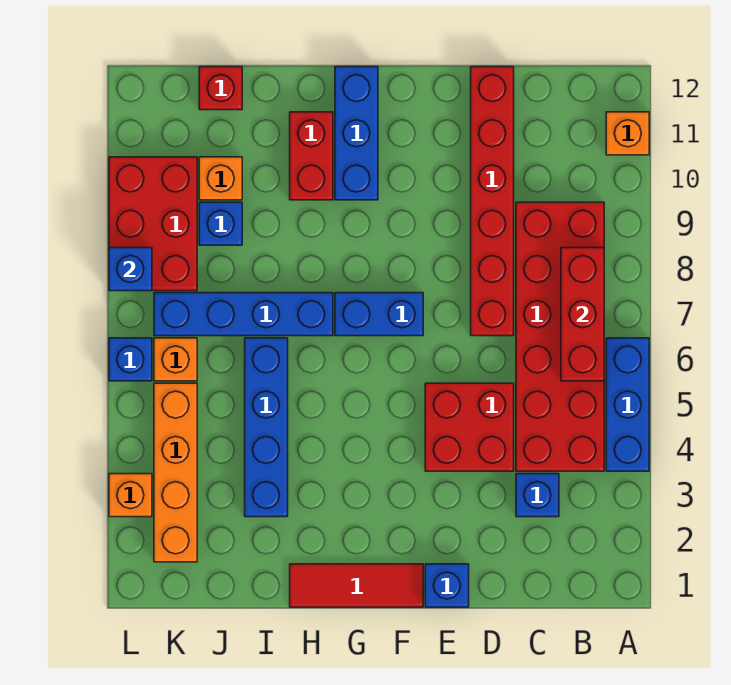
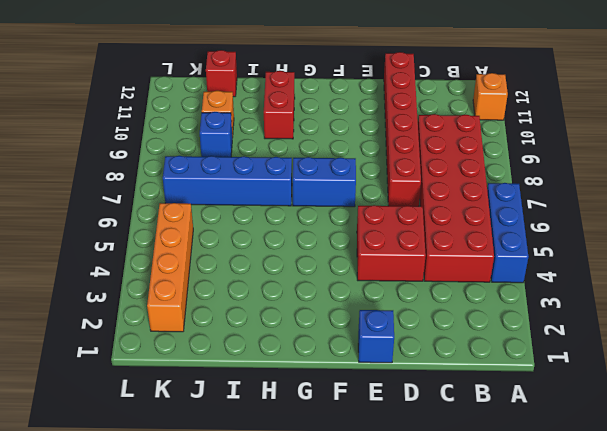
none -> blue brick C3 level 1
none -> red tile F1:H1 level 1
none -> blue brick G10:G12 level 1

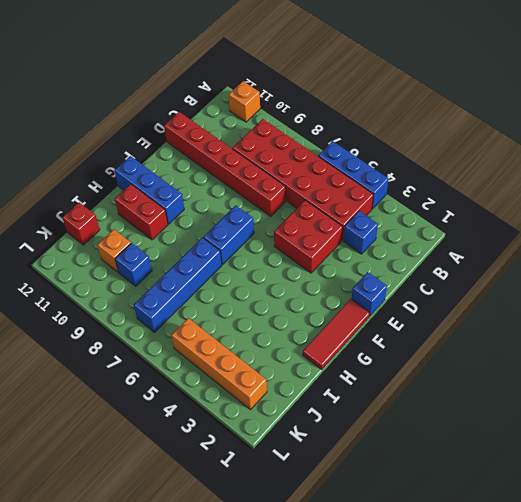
none -> blue brick I3:I6 level 1
none -> orange brick K6 level 1
none -> red brick K8:L10 level 1

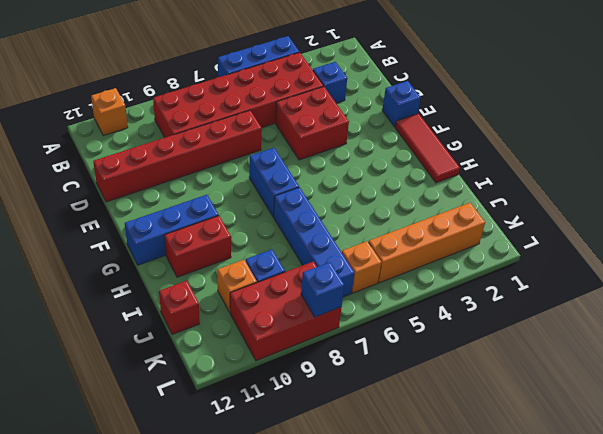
none -> blue brick I3:I6 level 1
none -> orange brick L3 level 1
none -> blue brick L6 level 1

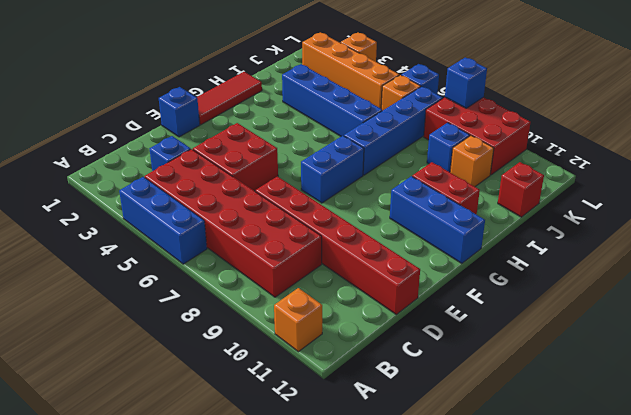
none -> red brick B6:B8 level 2

